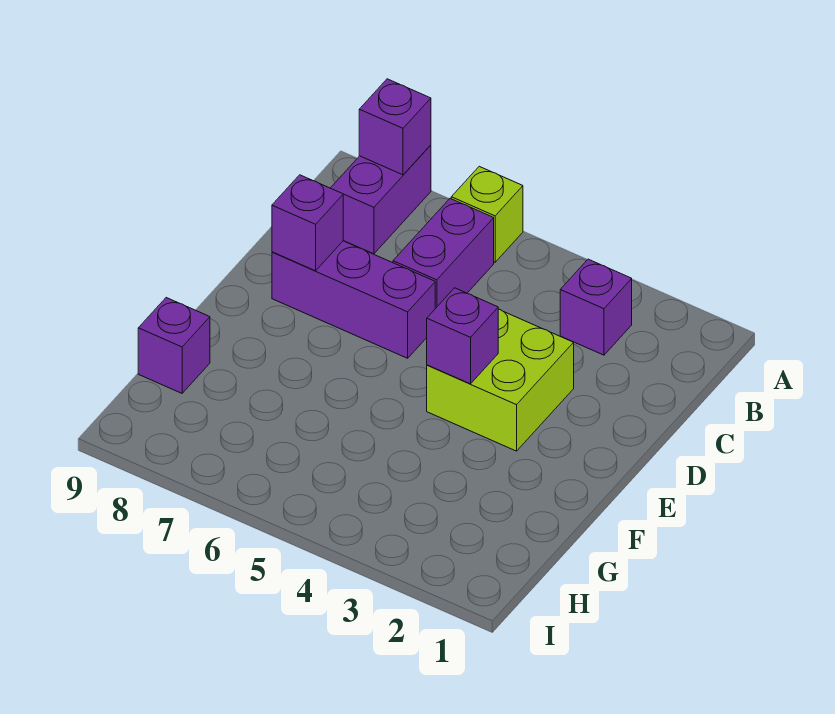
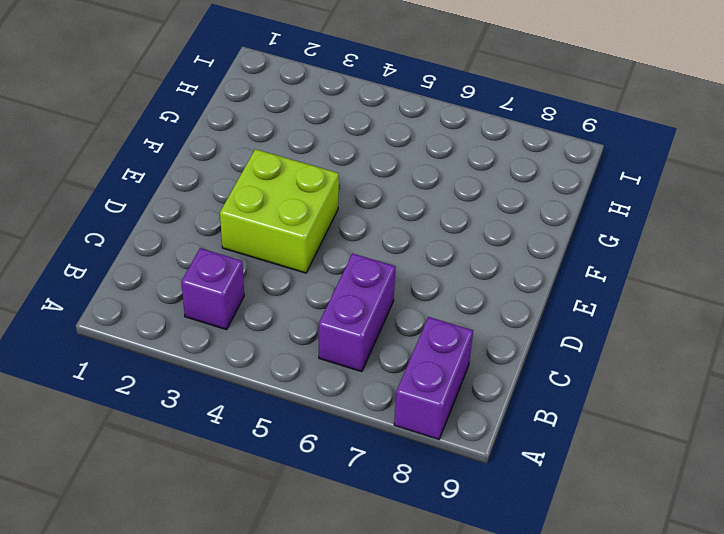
none -> lime brick A6 level 1
none -> purple brick D6:D8 level 1

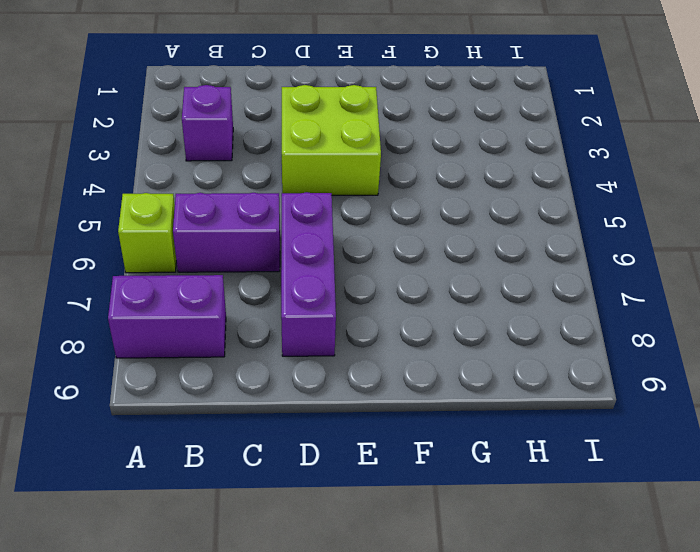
none -> purple brick G9 level 1
none -> purple brick A8 level 2

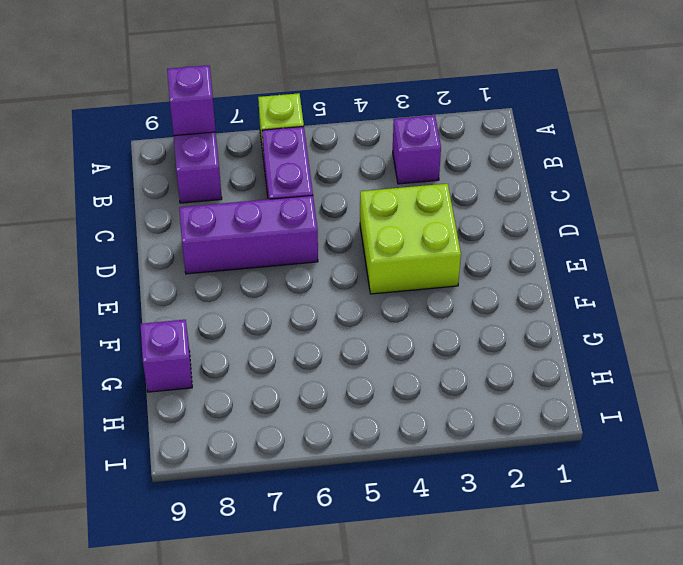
none -> purple brick D8 level 2
none -> purple brick E4 level 2

